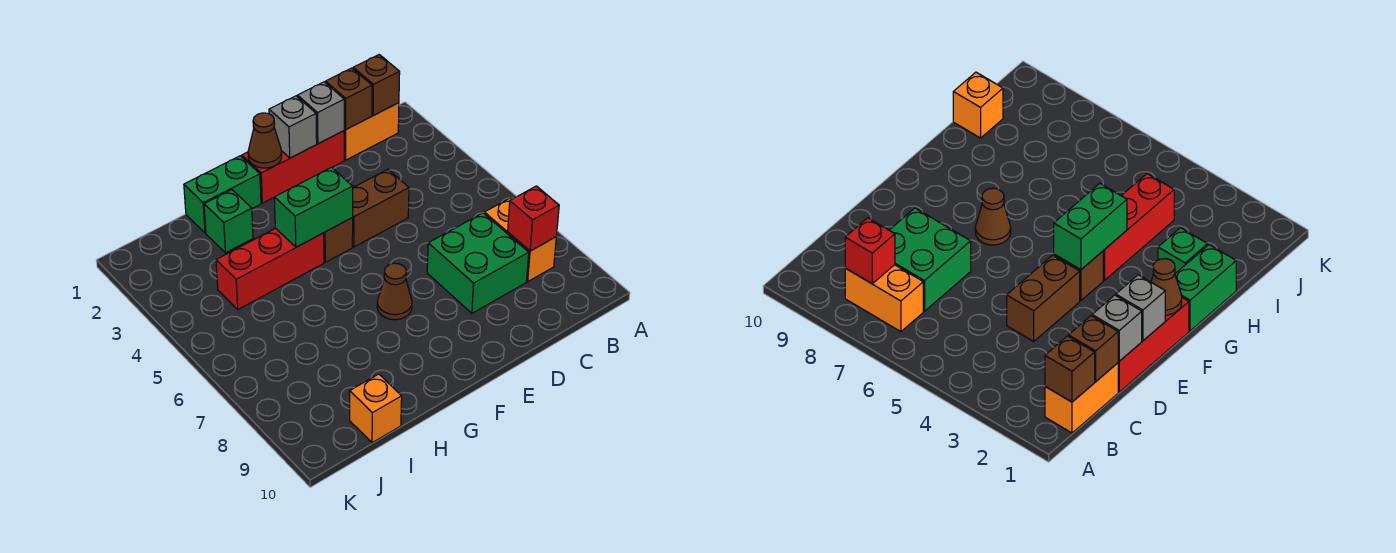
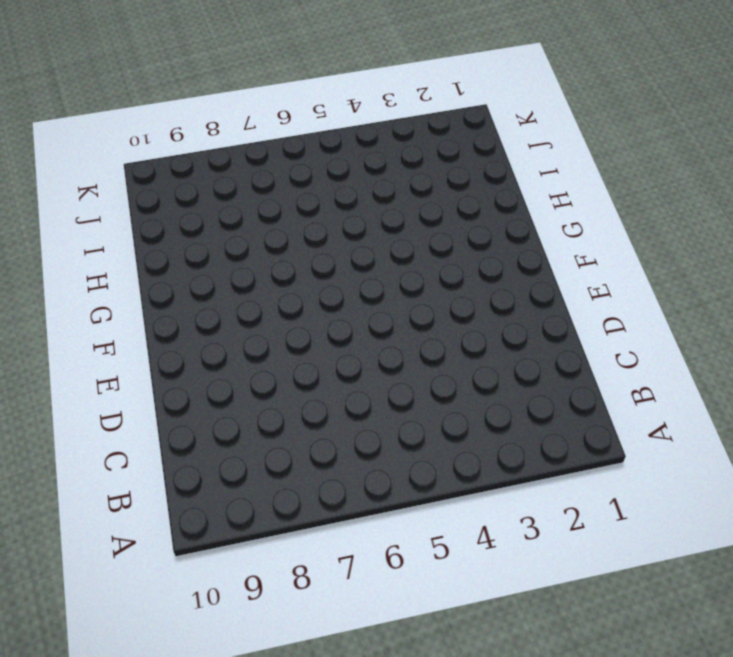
none -> orange brick B1:C1 level 1
none -> orange brick B7:B8 level 1
none -> green brick C7:D8 level 1

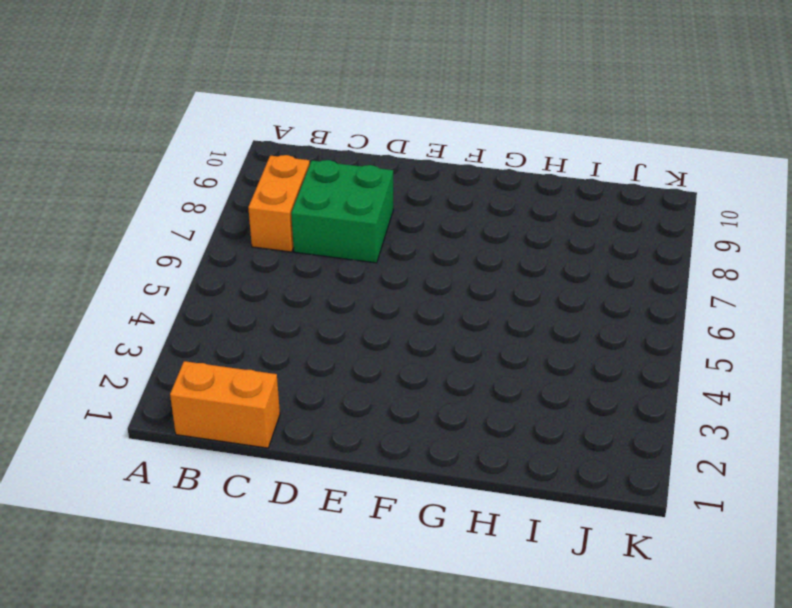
none -> red brick D1:F1 level 1
none -> brown brick D4:E4 level 1
none -> brown brick F4 level 1

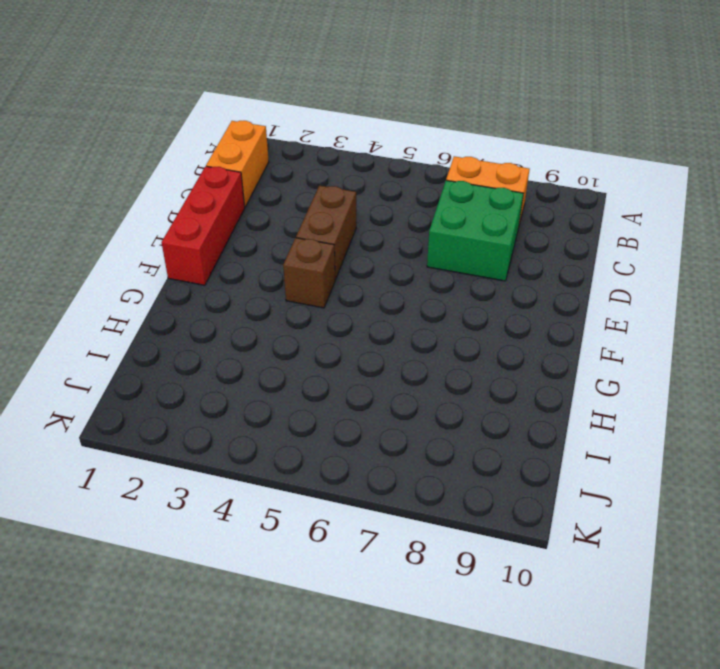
none -> brown cone F7 level 1
none -> green brick G1:H1 level 1
none -> red brick G4:I4 level 1

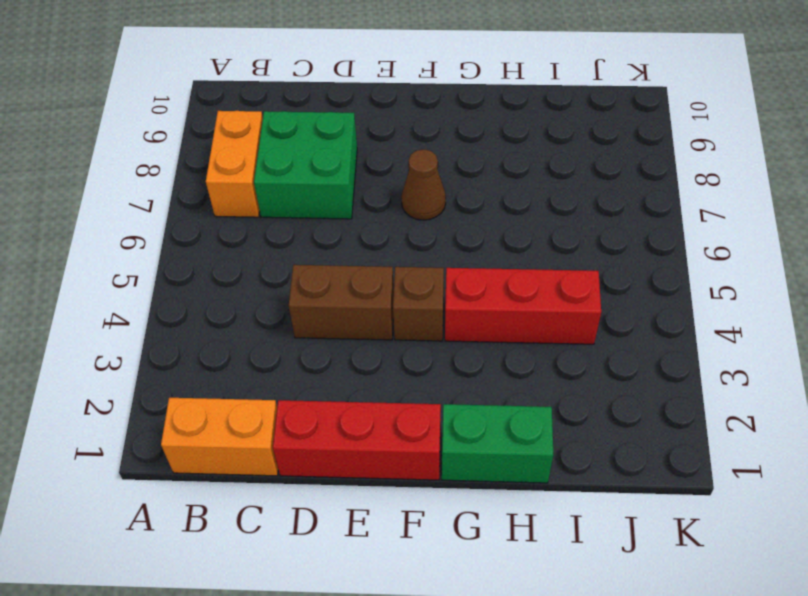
none -> green brick H2 level 1
none -> orange brick I10 level 1
none -> brown brick B1 level 2

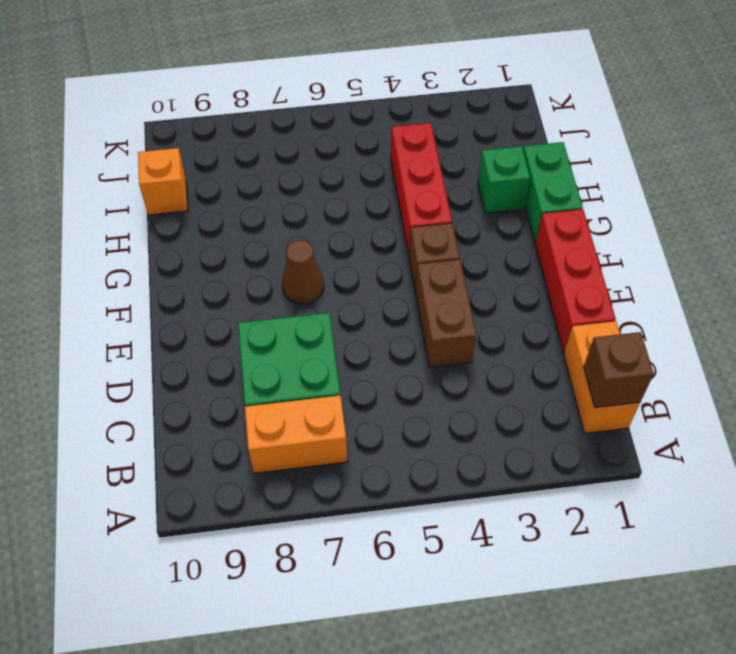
none -> red brick B8 level 2
none -> brown brick C1 level 2
none -> grey brick D1 level 2

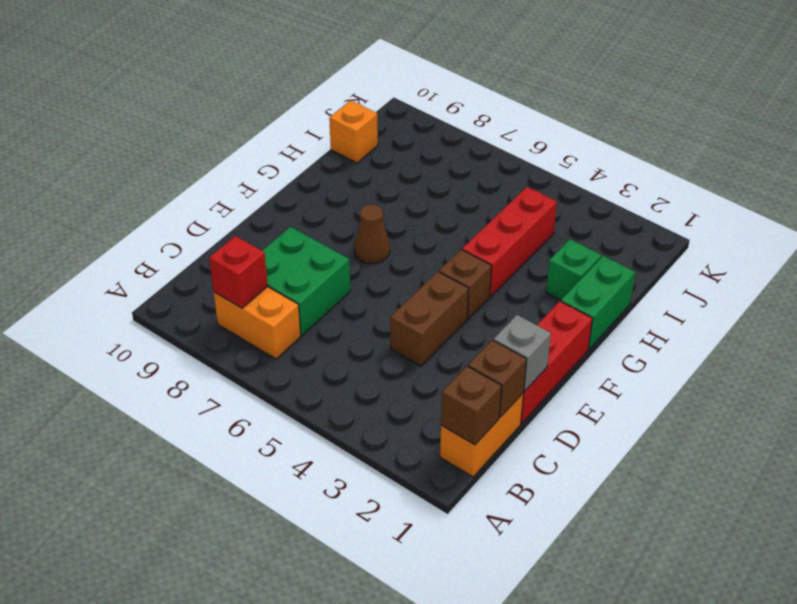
none -> grey brick E1 level 2
none -> brown cone F1 level 2
none -> green brick F4:G4 level 2

